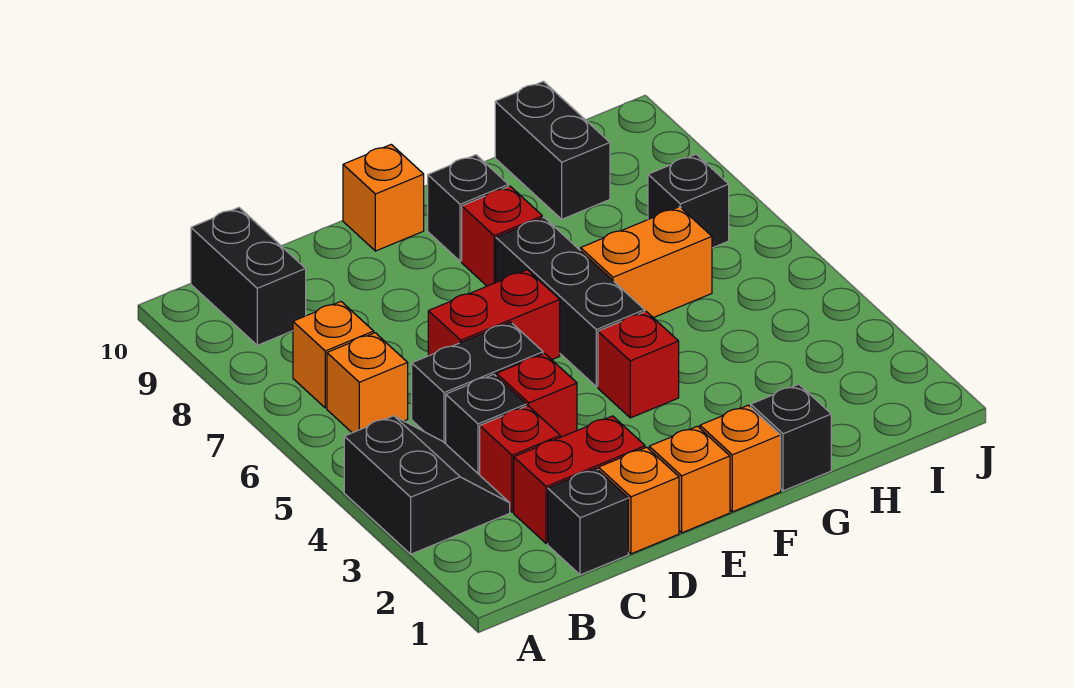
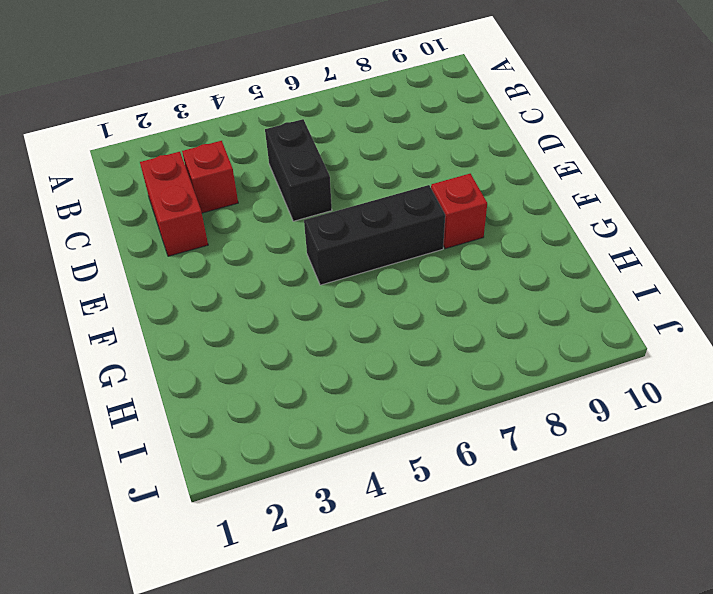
none -> black slope A3:B4 level 1 top A
none -> orange brick B6 level 1
none -> orange brick B7 level 1

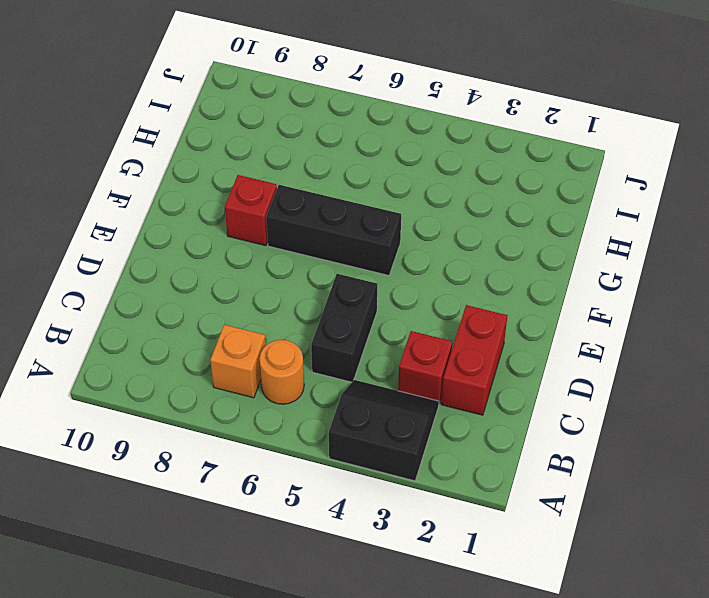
orange round brick B6 level 1 -> orange brick B6 level 1
none -> black brick B9:B10 level 1
none -> black brick C1 level 1
none -> black brick C4 level 1

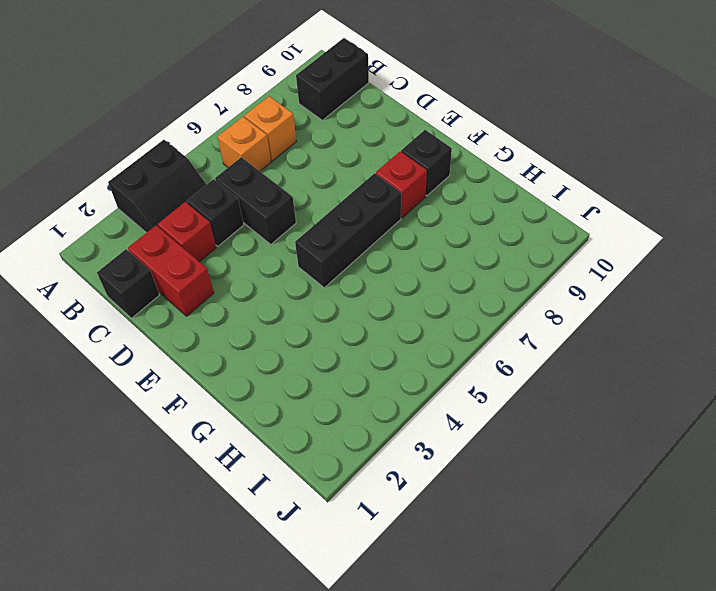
none -> orange brick D1 level 1
none -> red brick D4 level 1
none -> red brick D6:E6 level 1

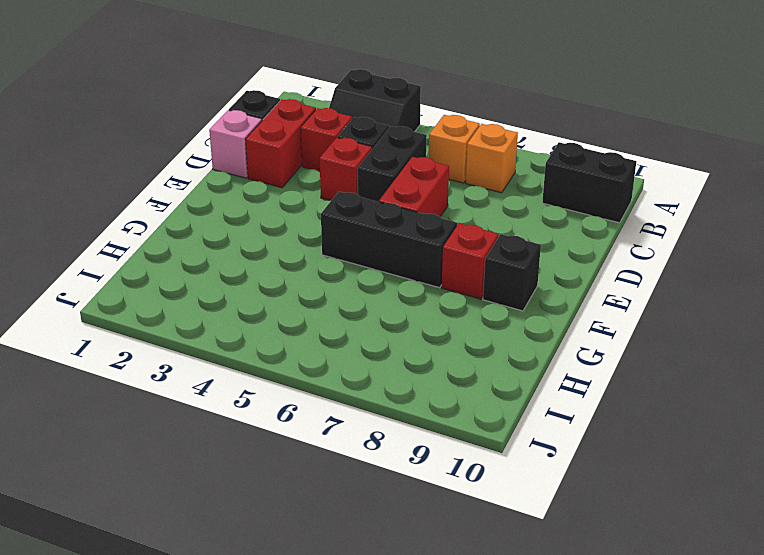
pink brick D1 level 1 -> orange brick D1 level 1
none -> orange brick E1 level 1
none -> orange brick E10 level 1
none -> orange brick F1 level 1

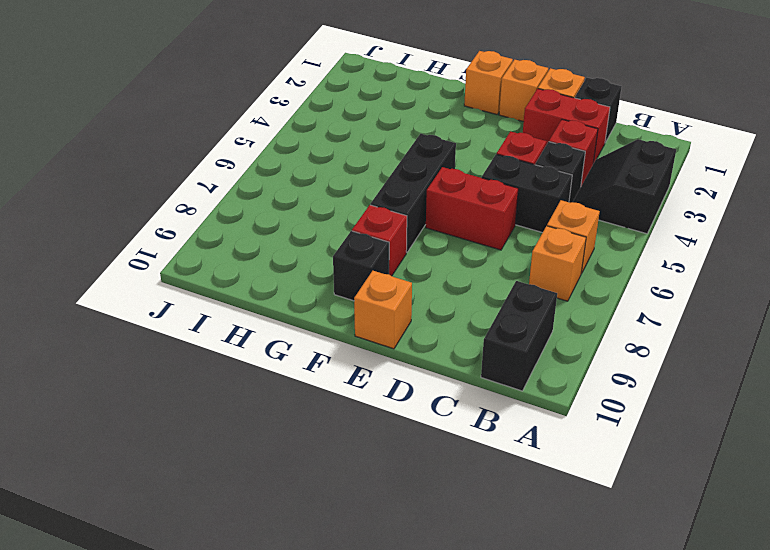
none -> red brick F4 level 1
none -> black brick G1 level 1
none -> orange brick G6:H6 level 1

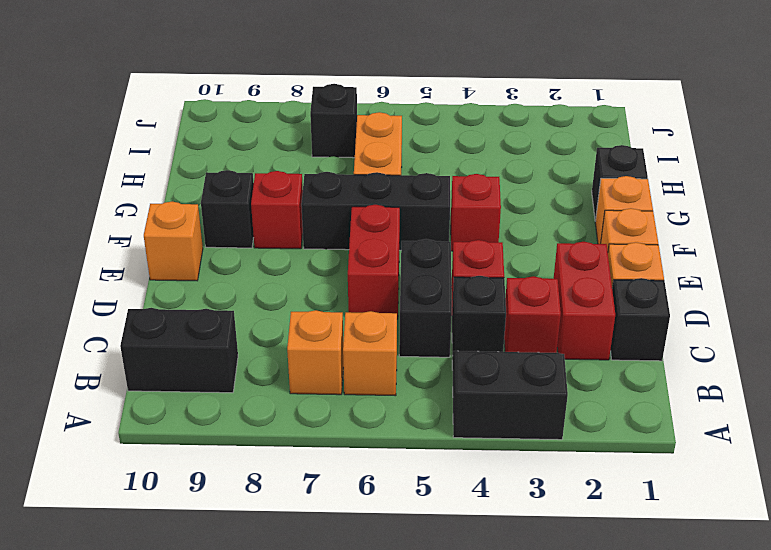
none -> black brick H9:H10 level 1

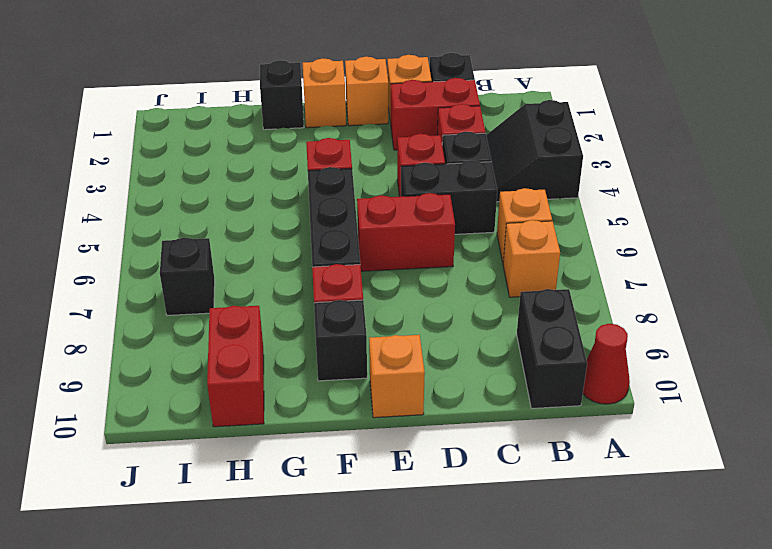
red cone A10 level 1 -> none
red brick H9:H10 level 1 -> black brick H9:H10 level 1
none -> orange brick G6:H6 level 1

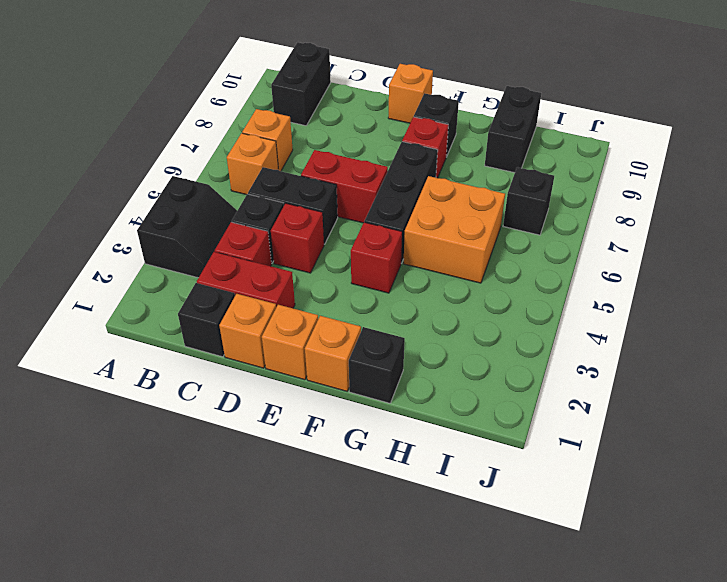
orange brick G5:H6 level 1 -> orange brick G6:H6 level 1

